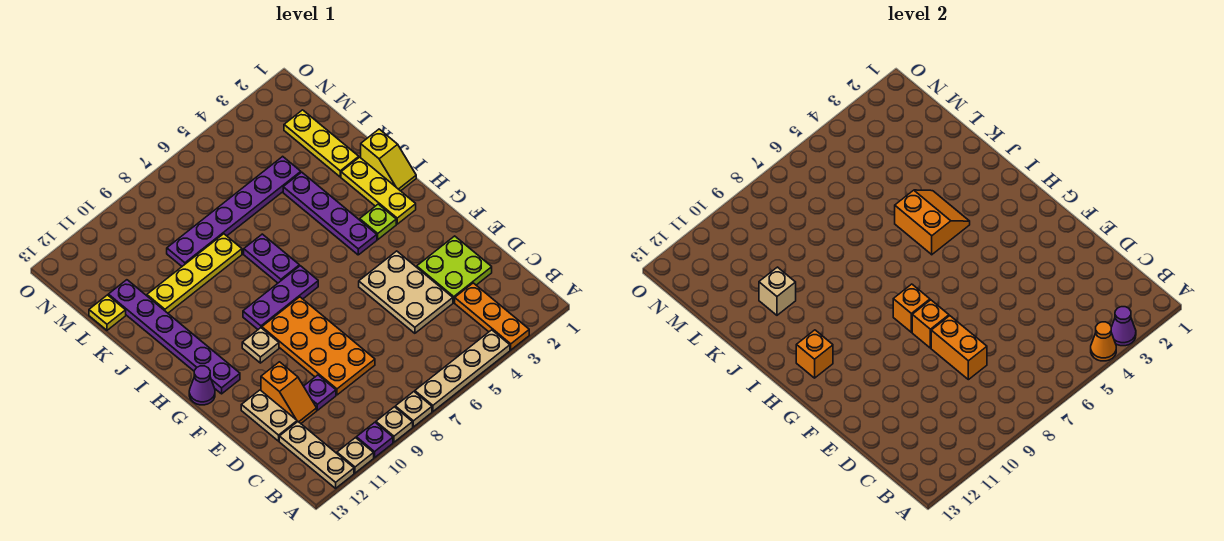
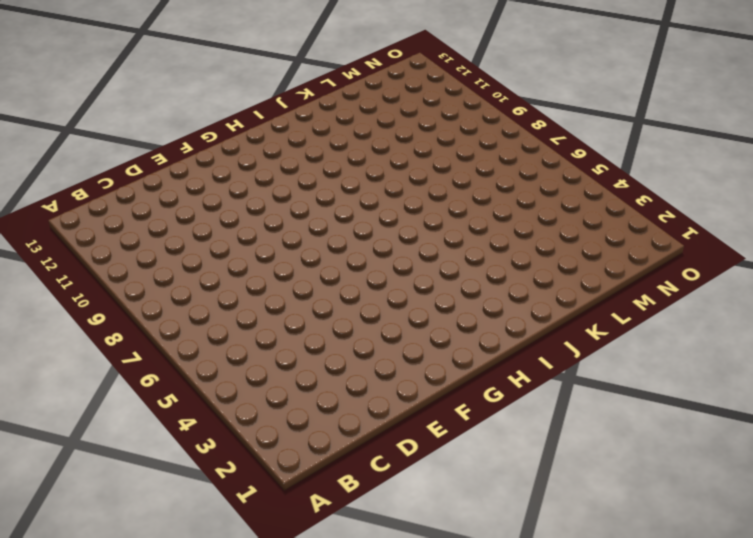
none -> orange plate A3:C3 level 1
none -> tan plate A4:A7 level 1
none -> tan plate A8 level 1
none -> tan plate A9 level 1

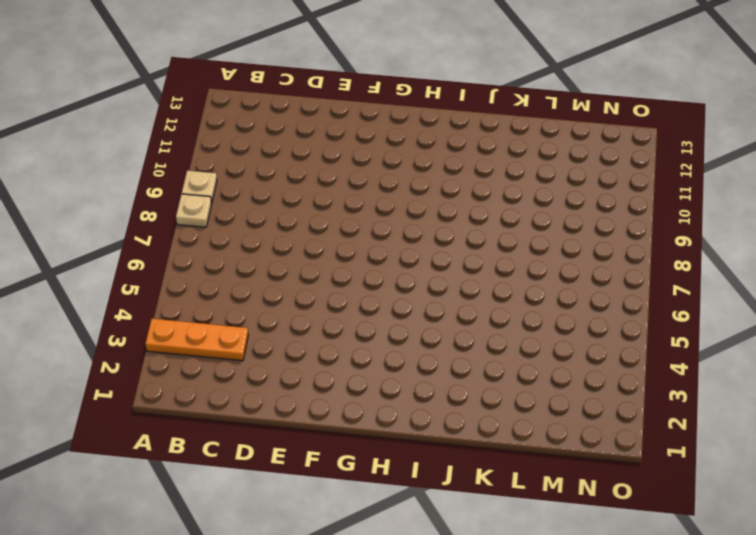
none -> tan plate A4:A7 level 1
none -> purple plate A10 level 1
none -> tan plate A11 level 1
none -> tan plate A12:C12 level 1

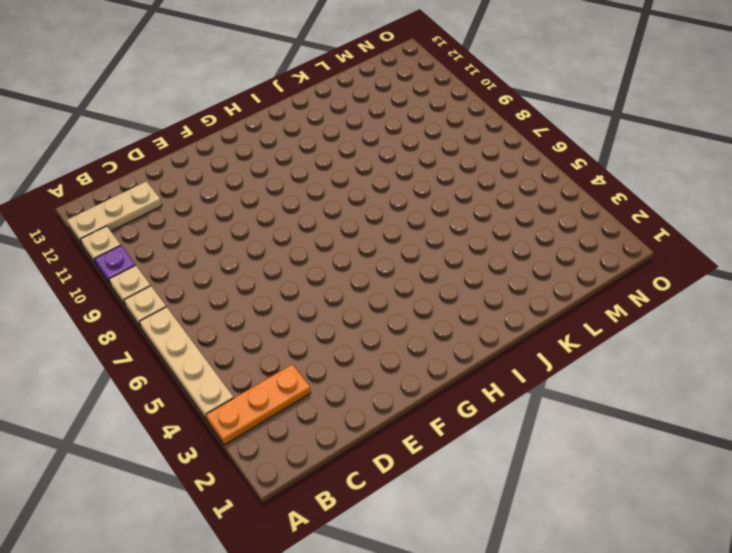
none -> lime plate D2:E3 level 1
none -> tan plate D4:F5 level 1
none -> orange plate D8:G9 level 1
none -> purple plate D10 level 1

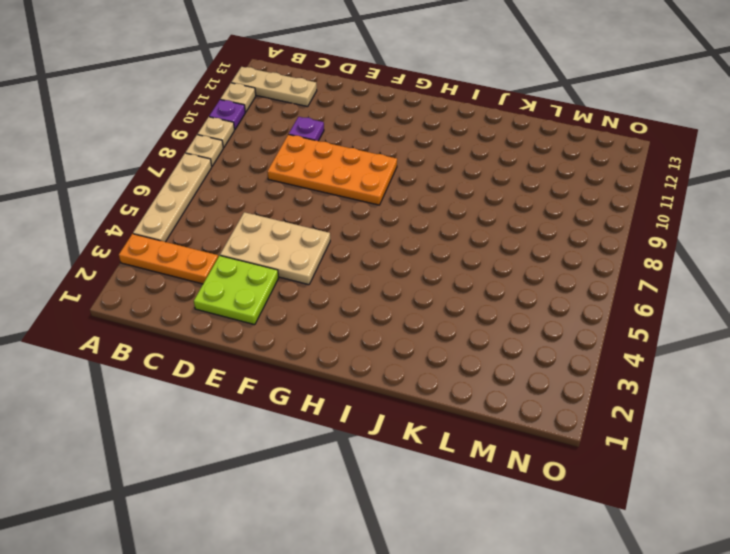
none -> orange slope D11:E11 level 1 top E
none -> tan plate D12:E12 level 1
none -> tan plate G10 level 1
none -> purple plate G12:L12 level 1

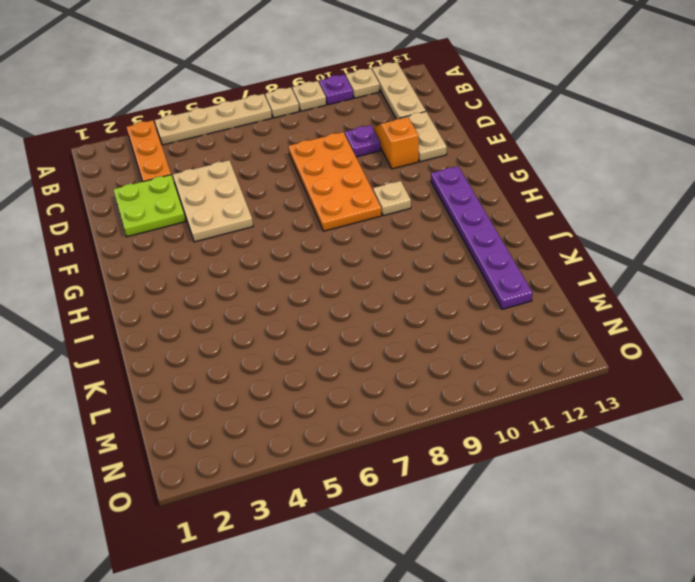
none -> purple cone G13 level 1
none -> yellow plate H2:J2 level 1
none -> lime plate H3 level 1
none -> purple plate H4:K4 level 1

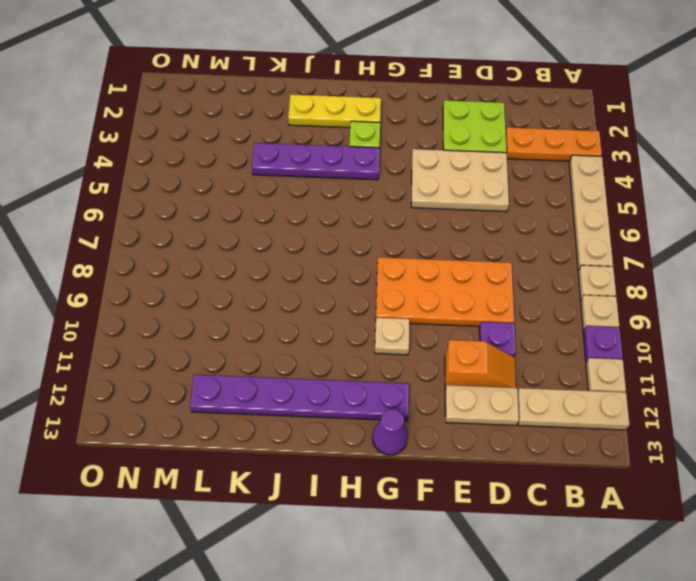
none -> purple plate H7:H9 level 1
none -> yellow slope I1:J1 level 1 top J
none -> purple plate I7:J7 level 1
none -> yellow plate K2:M2 level 1

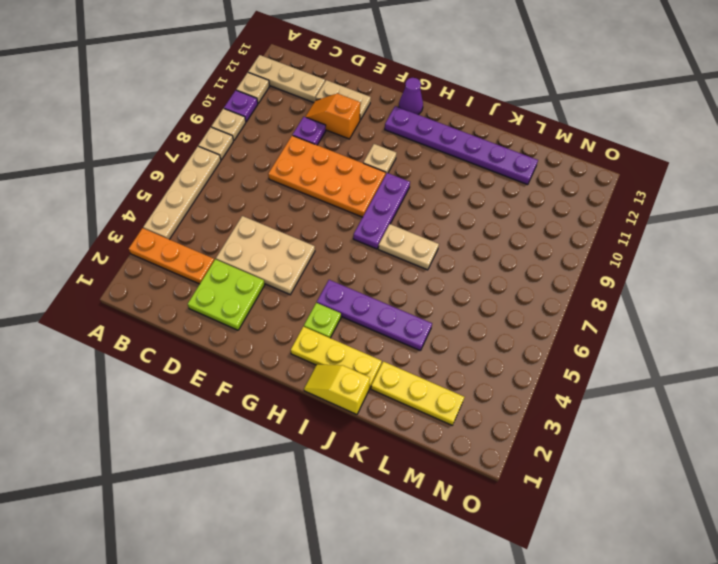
tan plate I7:J7 level 1 -> purple plate I7:J7 level 1
none -> yellow plate K8:K11 level 1
none -> purple plate L4:L9 level 1
none -> yellow plate L13 level 1
none -> purple cone A3 level 2

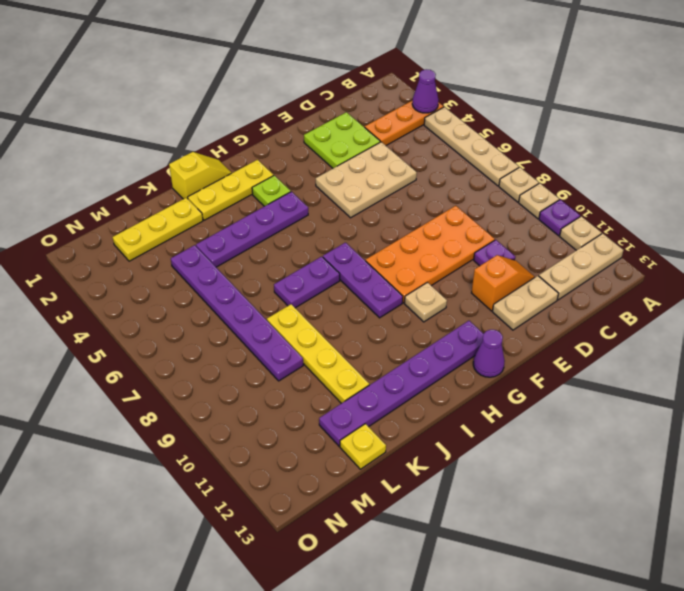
none -> orange cone A4 level 2
none -> orange brick D8:E8 level 2
none -> orange brick F8 level 2
none -> orange brick G8 level 2

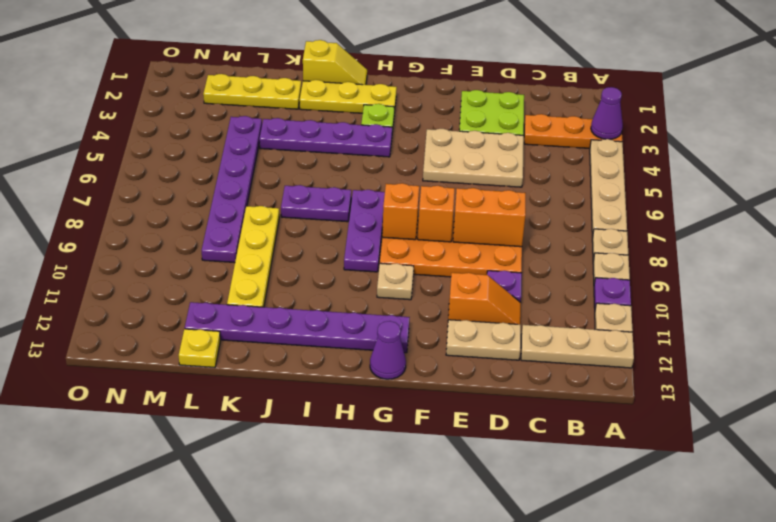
none -> orange cone A4 level 2
none -> orange brick H12 level 2
none -> orange slope I4:J5 level 2 top 5
none -> tan brick K11 level 2

